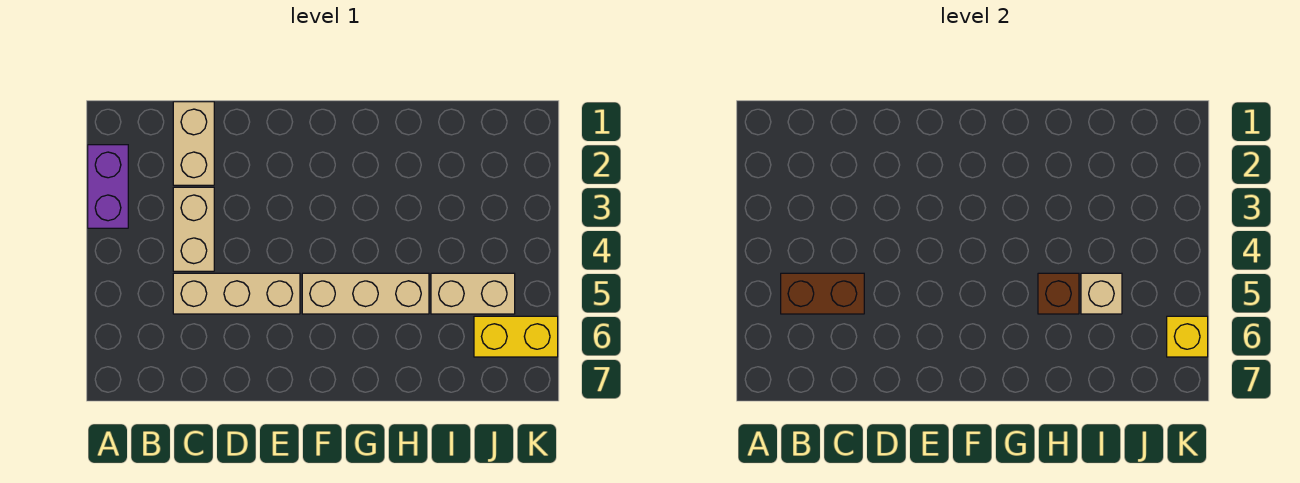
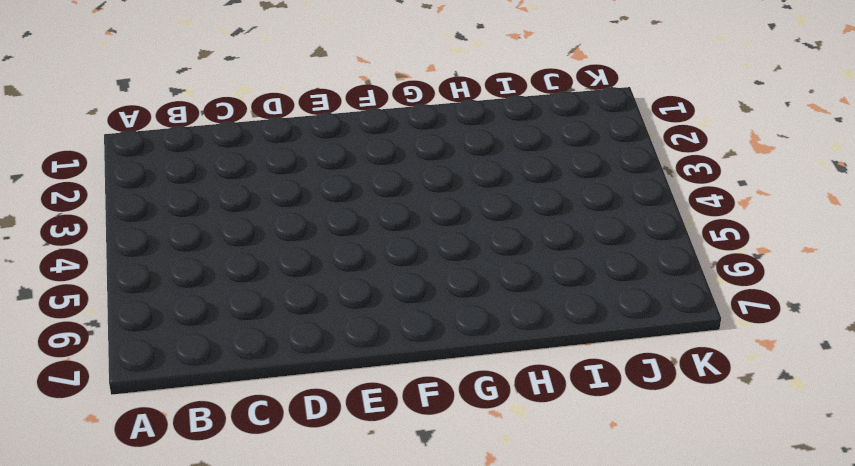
none -> purple brick A2:A3 level 1
none -> tan brick C1:C2 level 1

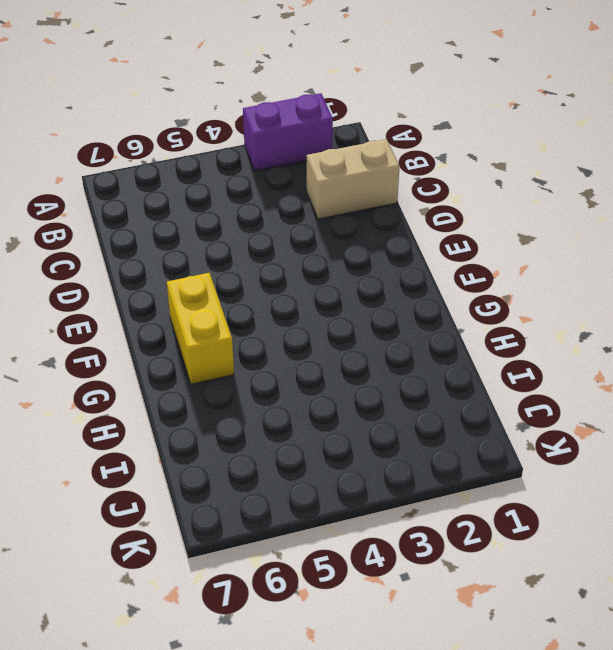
yellow brick F6:G6 level 1 -> yellow brick J6:K6 level 1
none -> tan brick C3:C4 level 1
none -> tan brick C5:E5 level 1

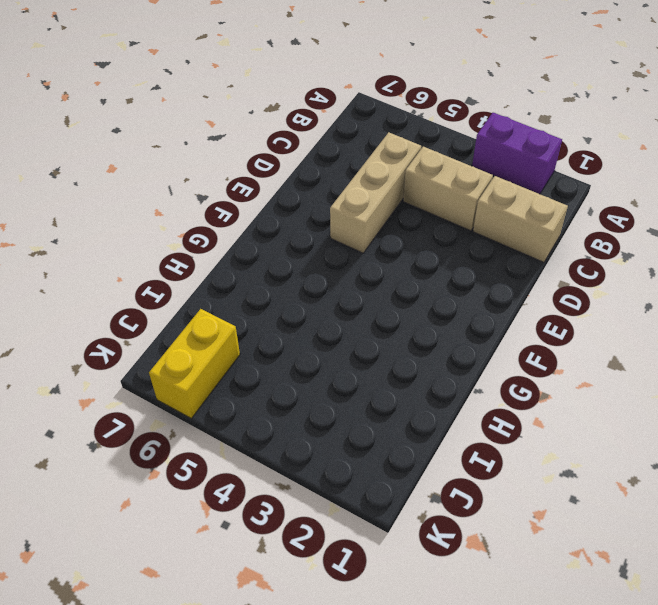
none -> tan brick F5:H5 level 1
none -> tan brick I5:J5 level 1

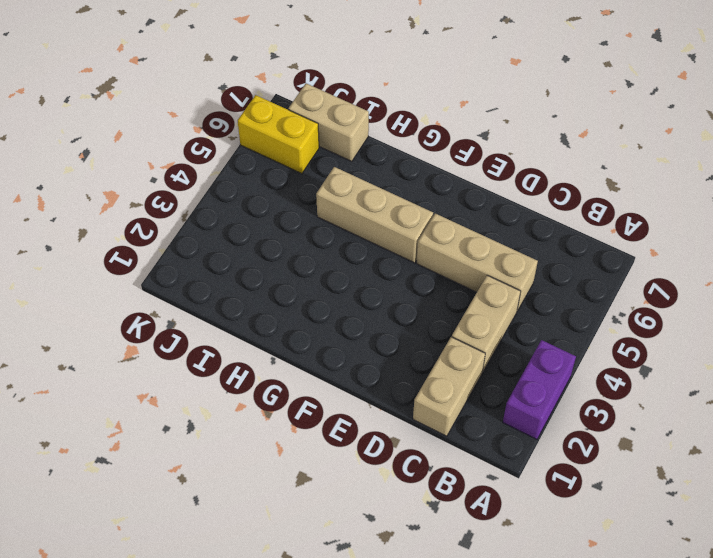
tan brick I7:J7 level 1 -> tan brick I5:J5 level 1
none -> brown brick B5:C5 level 2
none -> brown brick H5 level 2

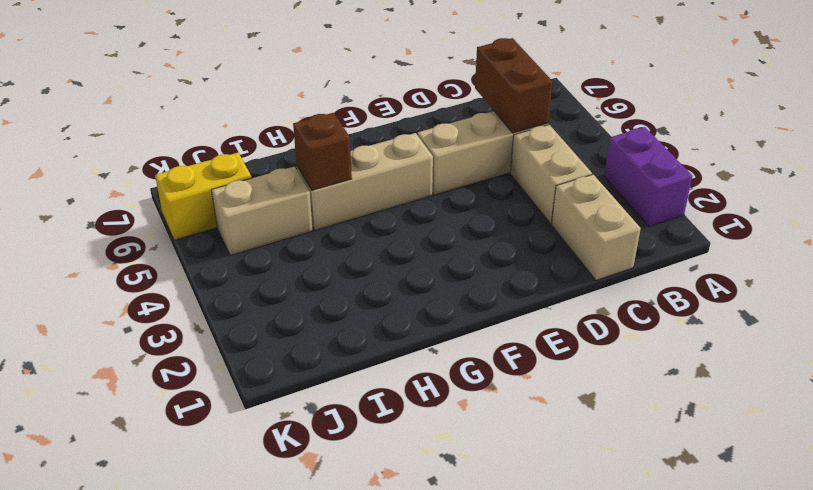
brown brick C5:C6 level 2 -> brown brick B5:C5 level 2
none -> tan brick I5 level 2
none -> yellow brick K6 level 2

